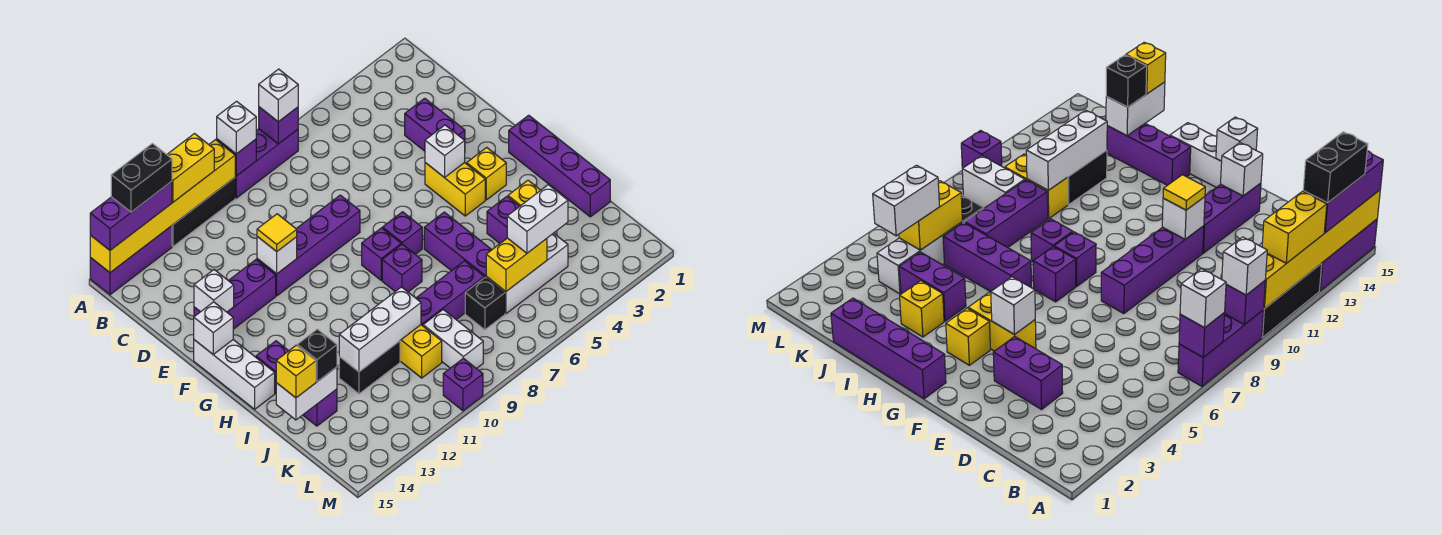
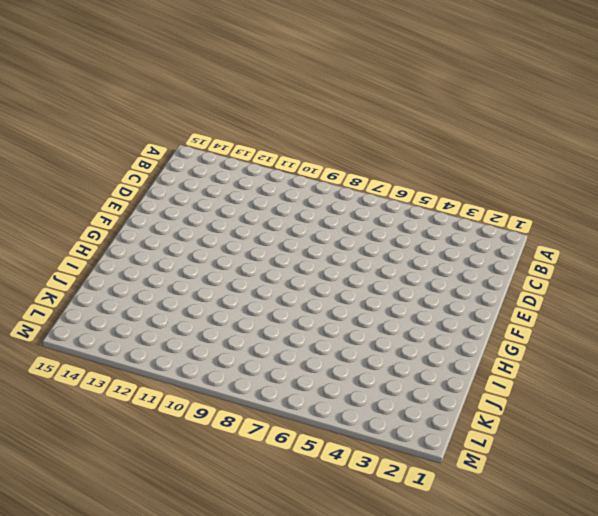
none -> purple brick A7:A9 level 1
none -> black brick A10:A12 level 1
none -> purple brick A13:A15 level 1
none -> purple brick D3:E3 level 1

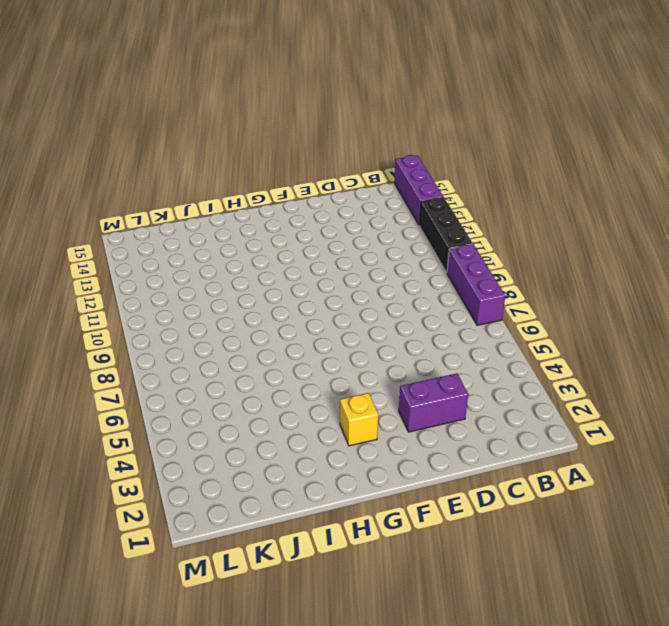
none -> purple brick E8:E11 level 1
none -> purple brick E12:E14 level 1
none -> yellow brick F4:G4 level 1
none -> white brick F15:H15 level 1

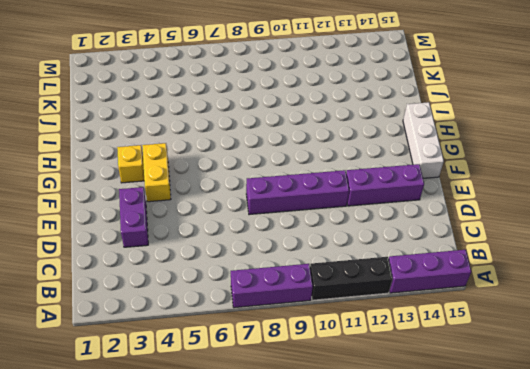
none -> purple brick G1:J1 level 1
none -> purple brick G7 level 1
none -> purple brick G8 level 1
none -> purple brick H6:J6 level 1

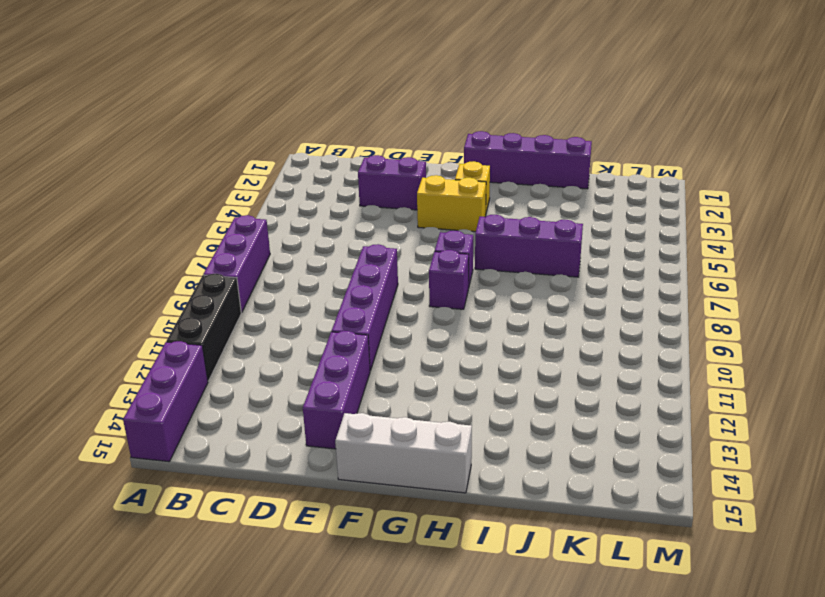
none -> purple brick H8 level 1
none -> purple brick H14:J14 level 1
none -> yellow brick I3 level 1
none -> purple brick I4:J4 level 1

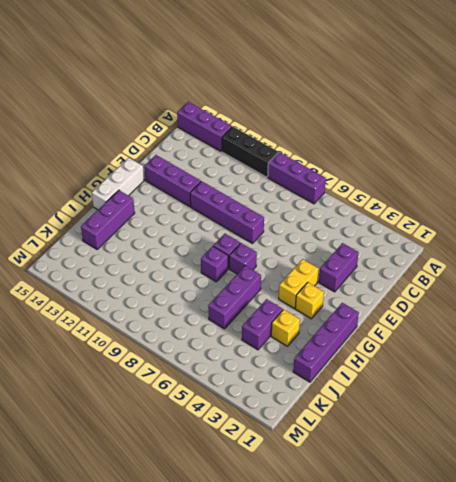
none -> purple brick J7:J9 level 1
none -> yellow brick J10:K10 level 1
none -> black brick J11:J12 level 1
none -> white brick K4:K6 level 1

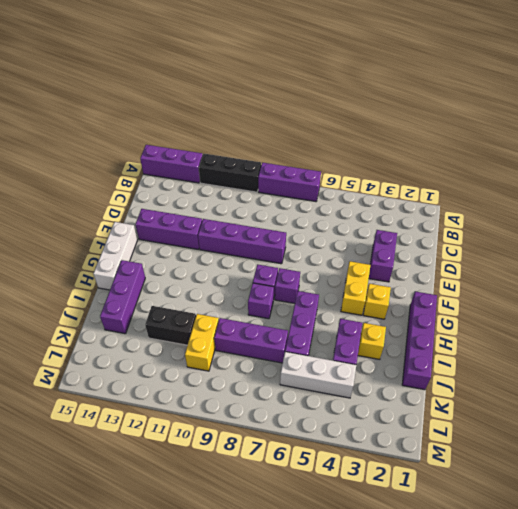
none -> black brick K7 level 1
none -> white brick K9:L9 level 1
none -> purple brick M10 level 1
none -> purple brick A7 level 2

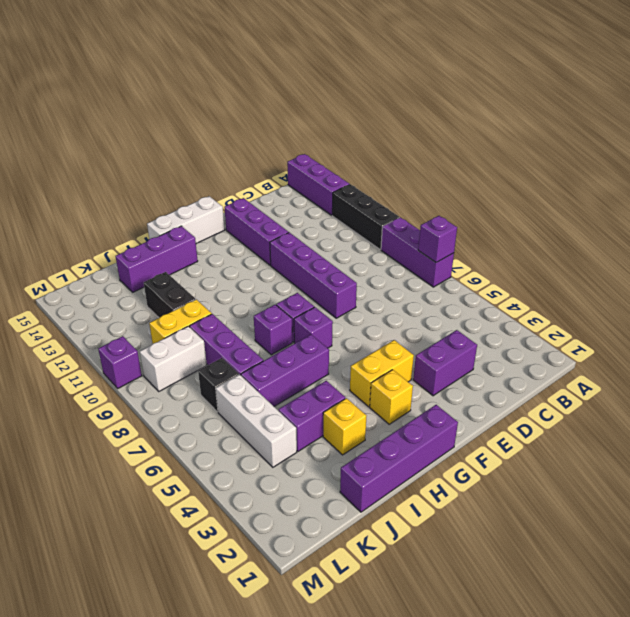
none -> purple brick A9 level 2
none -> yellow brick A10:A15 level 2
none -> white brick E11 level 2
none -> white brick E14 level 2

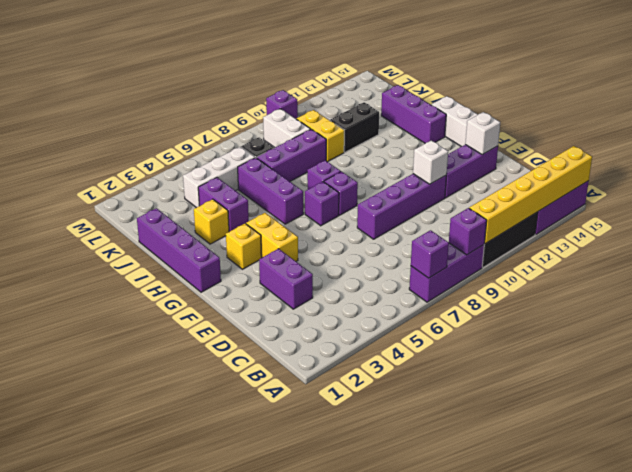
none -> white brick F4 level 2
none -> white brick F15 level 2
none -> white brick J10:J12 level 2
none -> white brick J14:J15 level 2

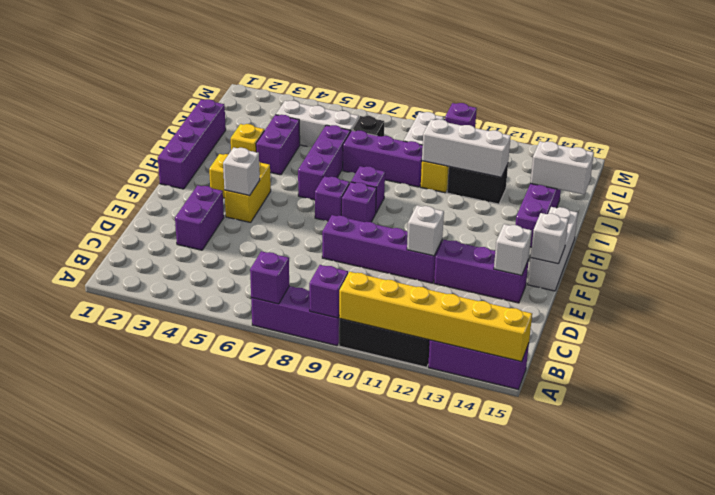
none -> yellow brick K5:K6 level 2
none -> white brick A7 level 3
none -> white brick A9 level 3
none -> yellow brick A11:A12 level 3

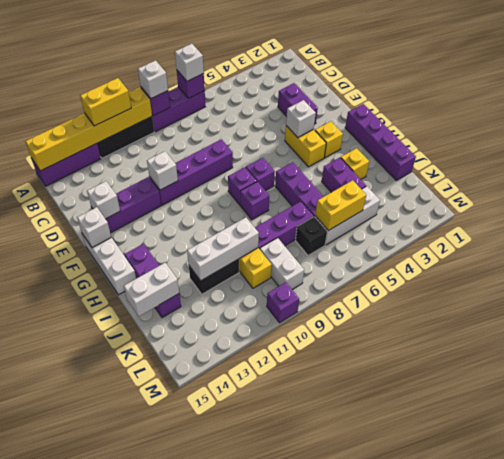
none -> purple brick A13:A15 level 3
none -> yellow tile E11 level 3
none -> black brick J14 level 3
none -> yellow brick J15 level 3

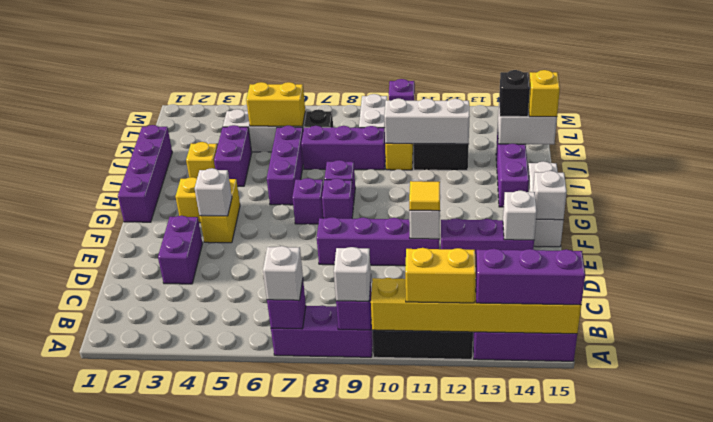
none -> white brick K4:K5 level 3
none -> black brick A13:A14 level 4

